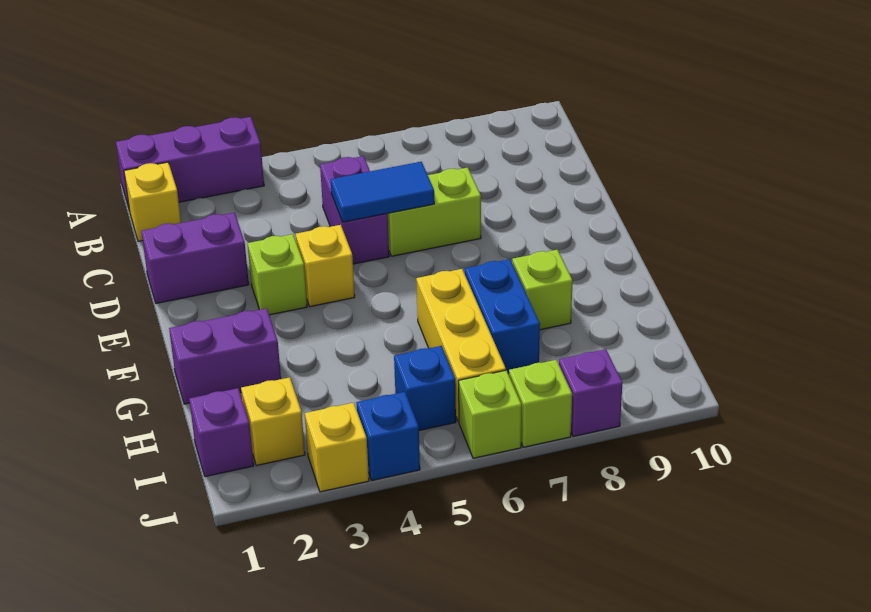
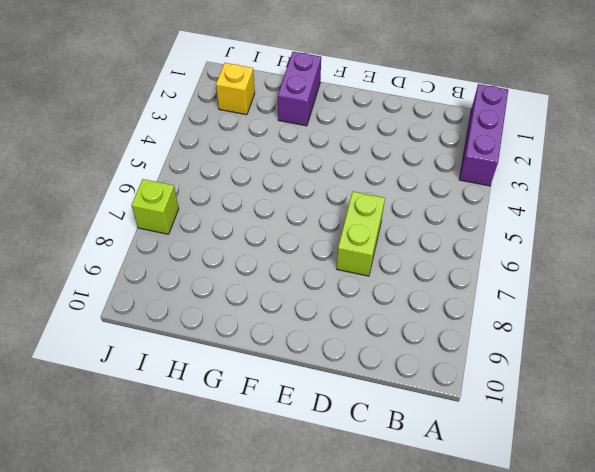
none -> yellow brick B1 level 1
none -> purple brick C5:D5 level 1
none -> purple brick D1:D2 level 1

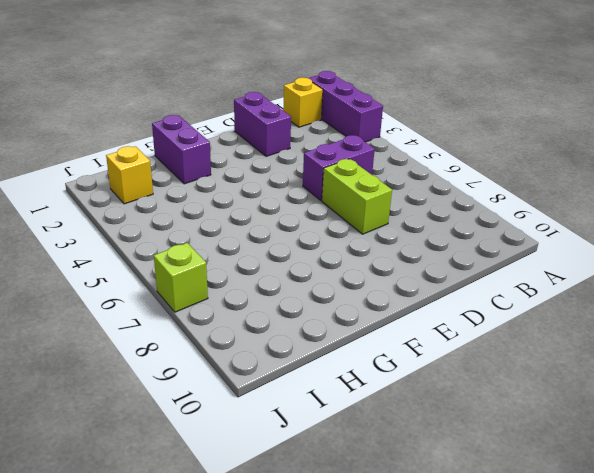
none -> lime brick E3 level 1
none -> yellow brick E4 level 1
none -> yellow brick G6:I6 level 1

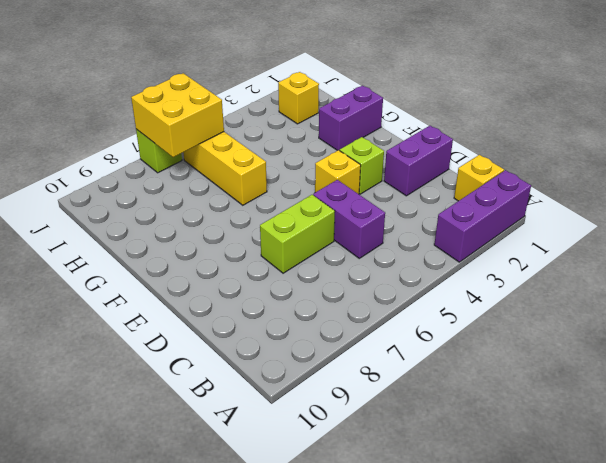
yellow brick I6:J7 level 2 -> none
none -> blue brick G7:H7 level 1
none -> lime brick G8 level 1
none -> purple brick I1 level 1

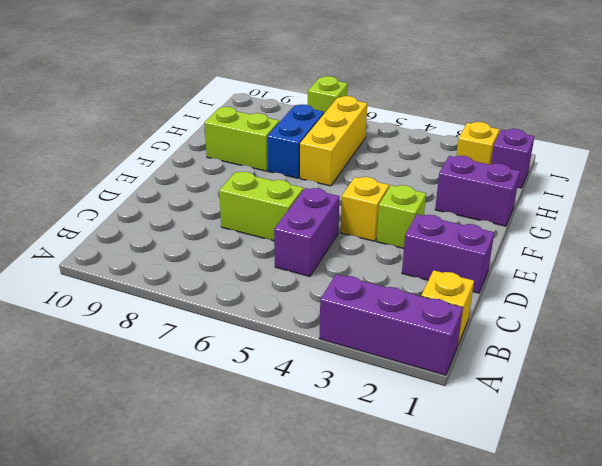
lime brick G8:G9 level 1 -> lime brick G8 level 1
none -> blue brick I5 level 1
none -> yellow brick J3 level 1
none -> blue brick J4 level 1

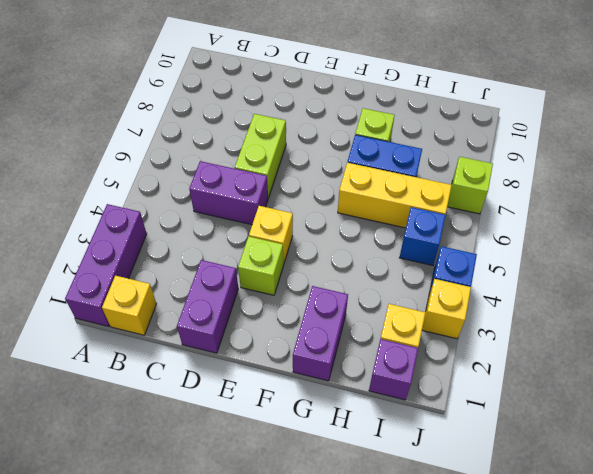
none -> lime brick J6 level 1
none -> purple brick J8 level 1
none -> blue tile D5:D6 level 2

